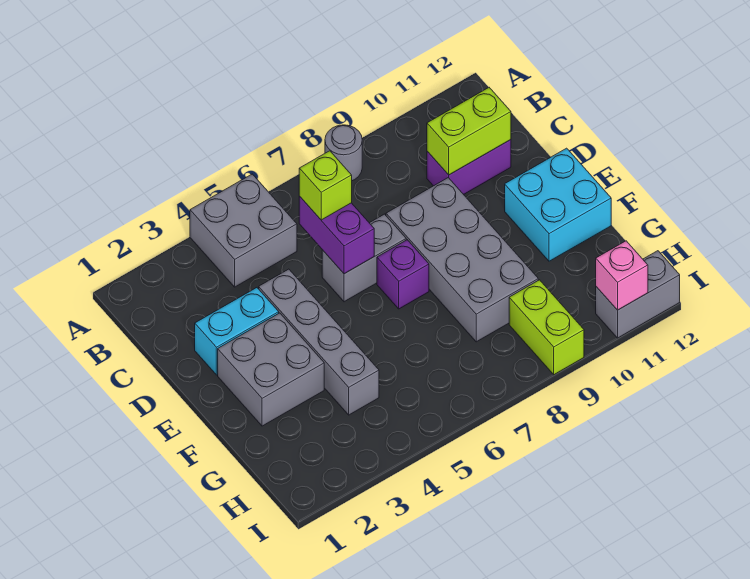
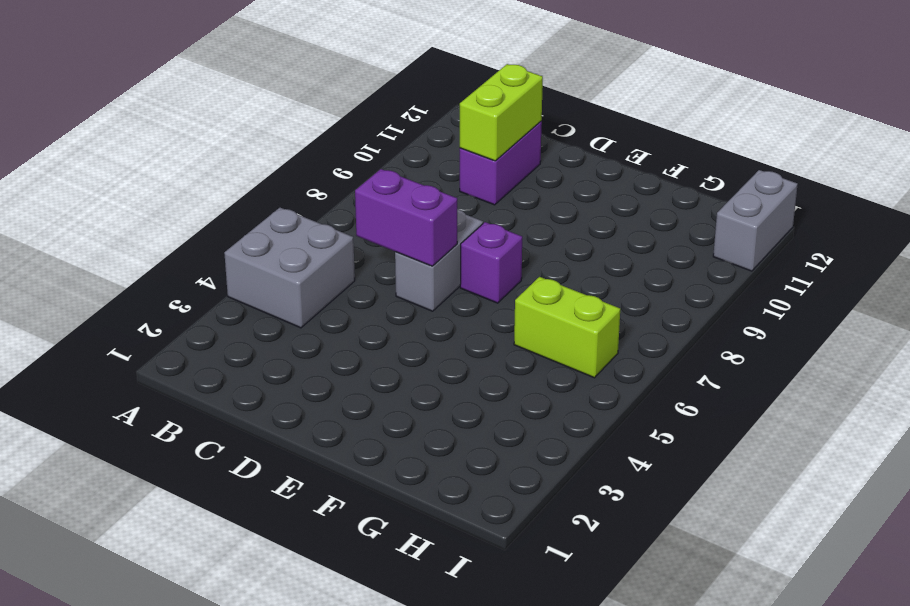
lime brick G6:H6 level 1 -> lime brick H9:I9 level 1
none -> grey round brick A8 level 1
none -> cyan brick D2:D3 level 1
none -> grey brick D4:G4 level 1

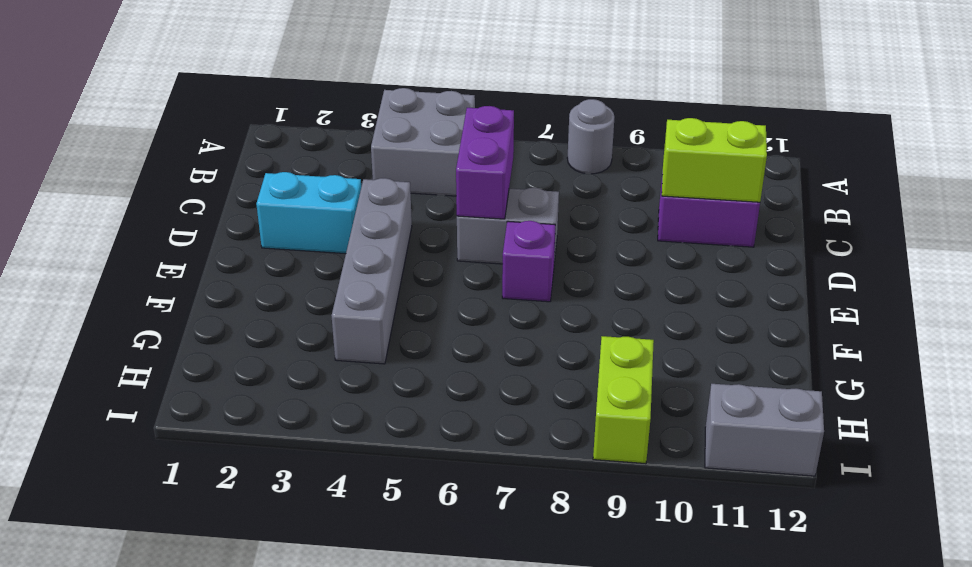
none -> grey brick D8:G9 level 1
none -> grey brick E2:F3 level 1
none -> cyan brick E11:F12 level 1

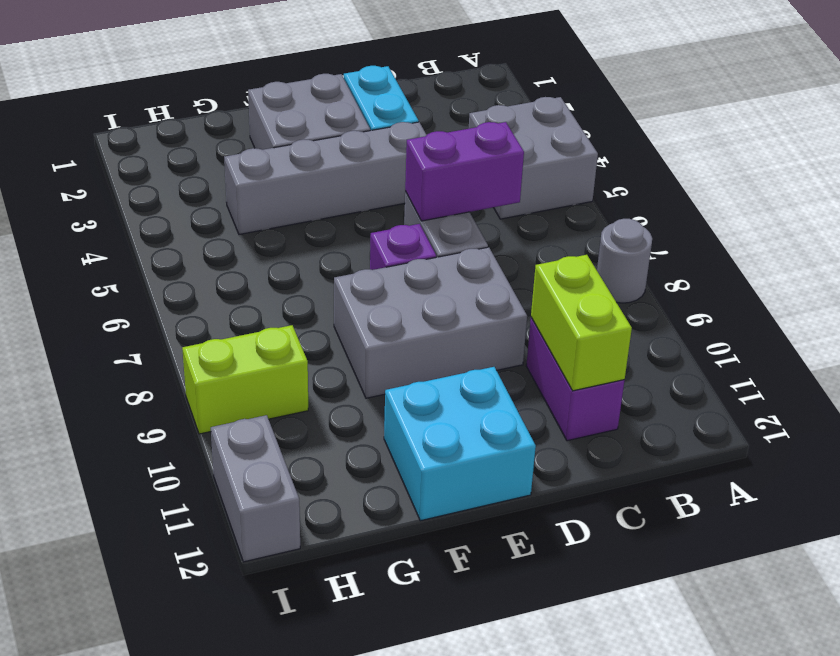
grey brick D8:F9 level 1 -> grey brick D8:G9 level 1
none -> pink brick I11 level 2
none -> lime brick C6 level 3

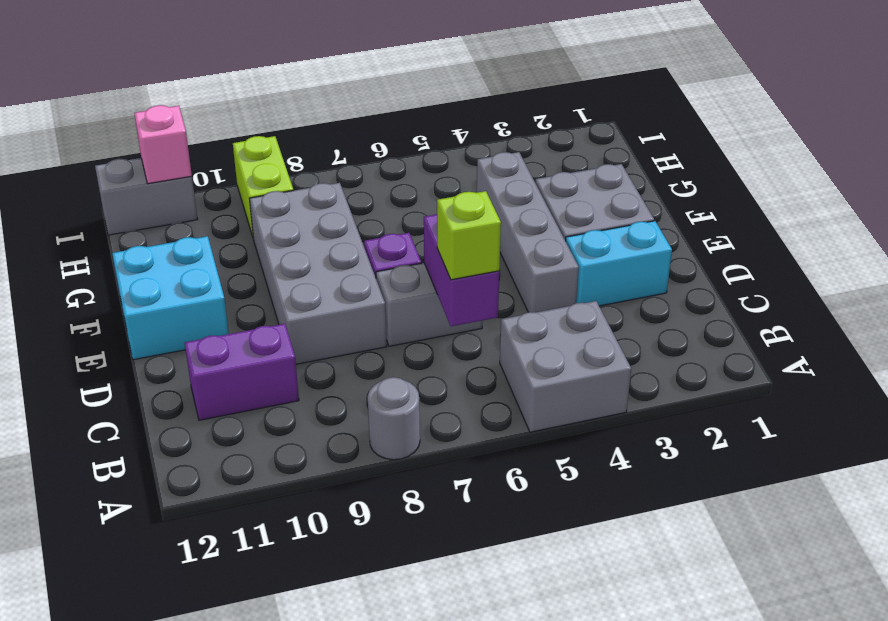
none -> lime brick C10:C11 level 2

